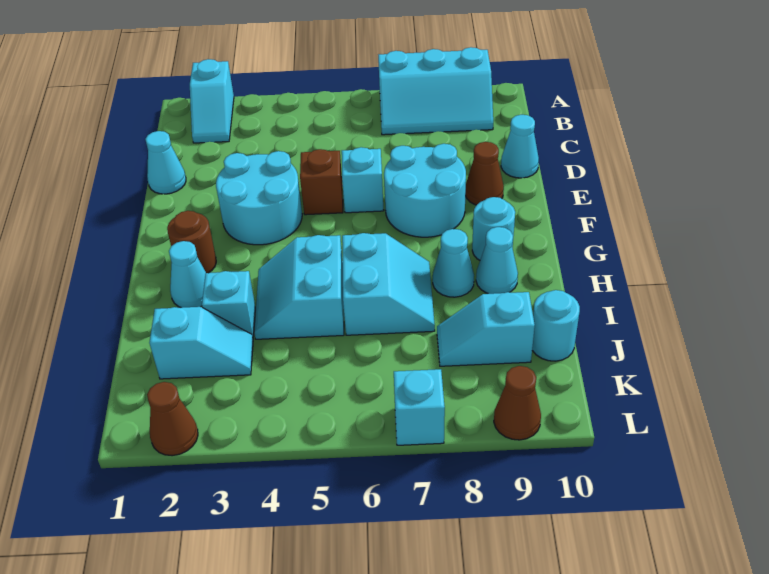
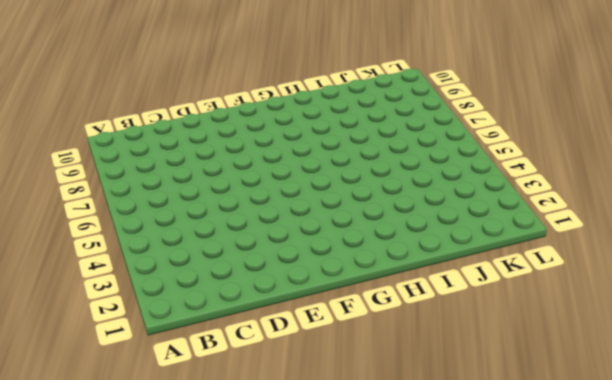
none -> cyan slope A2:B2 level 1 top A
none -> cyan slope A7:B9 level 1 top A
none -> cyan cone D1 level 1

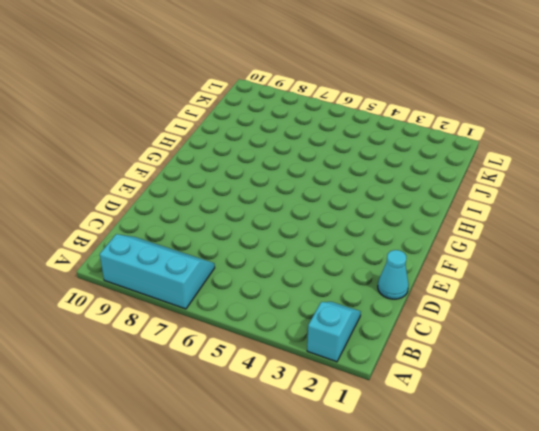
none -> cyan cone D10 level 1
none -> cyan round brick E3:F4 level 1
none -> brown brick E5 level 1

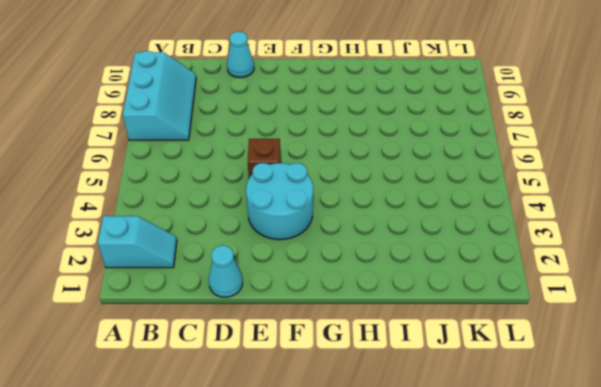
none -> cyan brick E6 level 1
none -> cyan round brick E7:F8 level 1
none -> brown cone E9 level 1

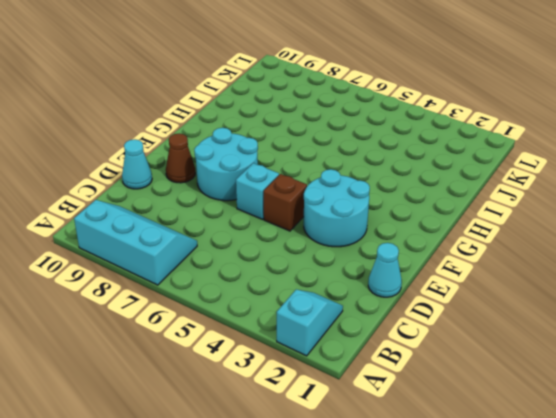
none -> brown round brick G2 level 1
none -> cyan round brick G9 level 1
none -> cyan cone H2 level 1

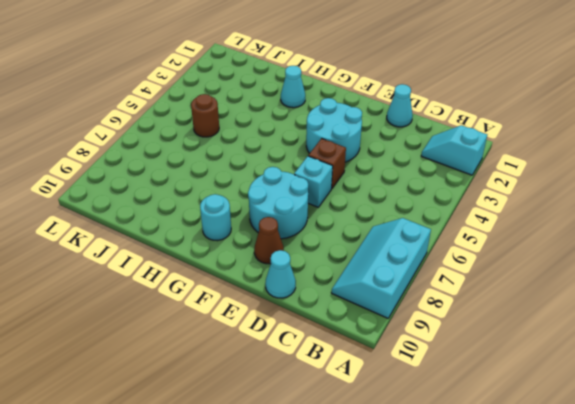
brown round brick J5 level 1 -> brown round brick G2 level 1
none -> cyan slope H4:I5 level 1 top 5
none -> cyan slope H6:I7 level 1 top 6
none -> cyan cone H8 level 1

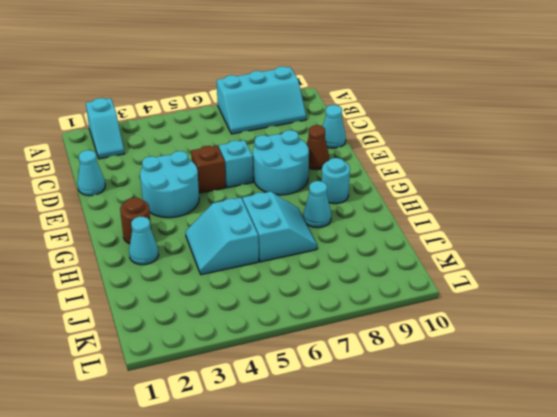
none -> cyan cone H9 level 1
none -> cyan brick I3 level 1
none -> cyan slope J2:J3 level 1 top 2

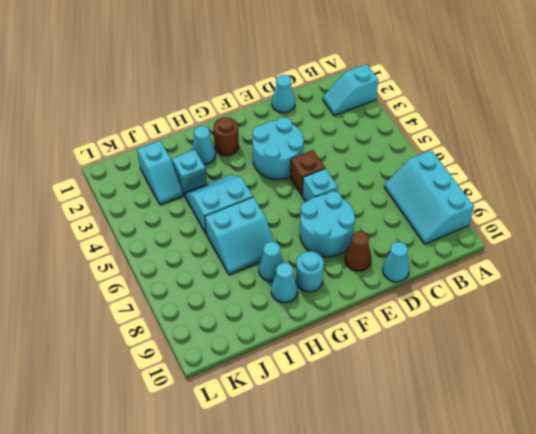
none -> cyan slope J8:J9 level 1 top 9
none -> cyan round brick J10 level 1
none -> brown cone L2 level 1

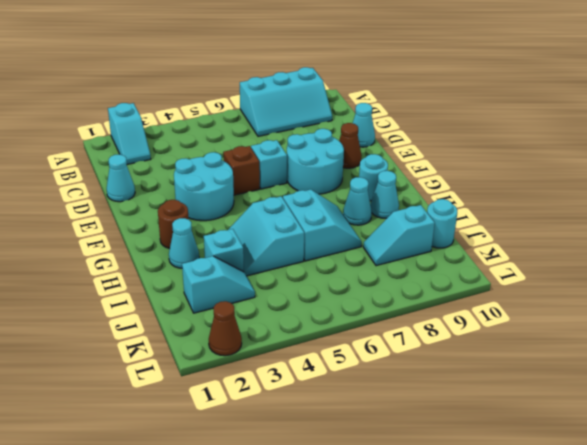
none -> cyan brick L7 level 1
none -> brown cone L9 level 1

